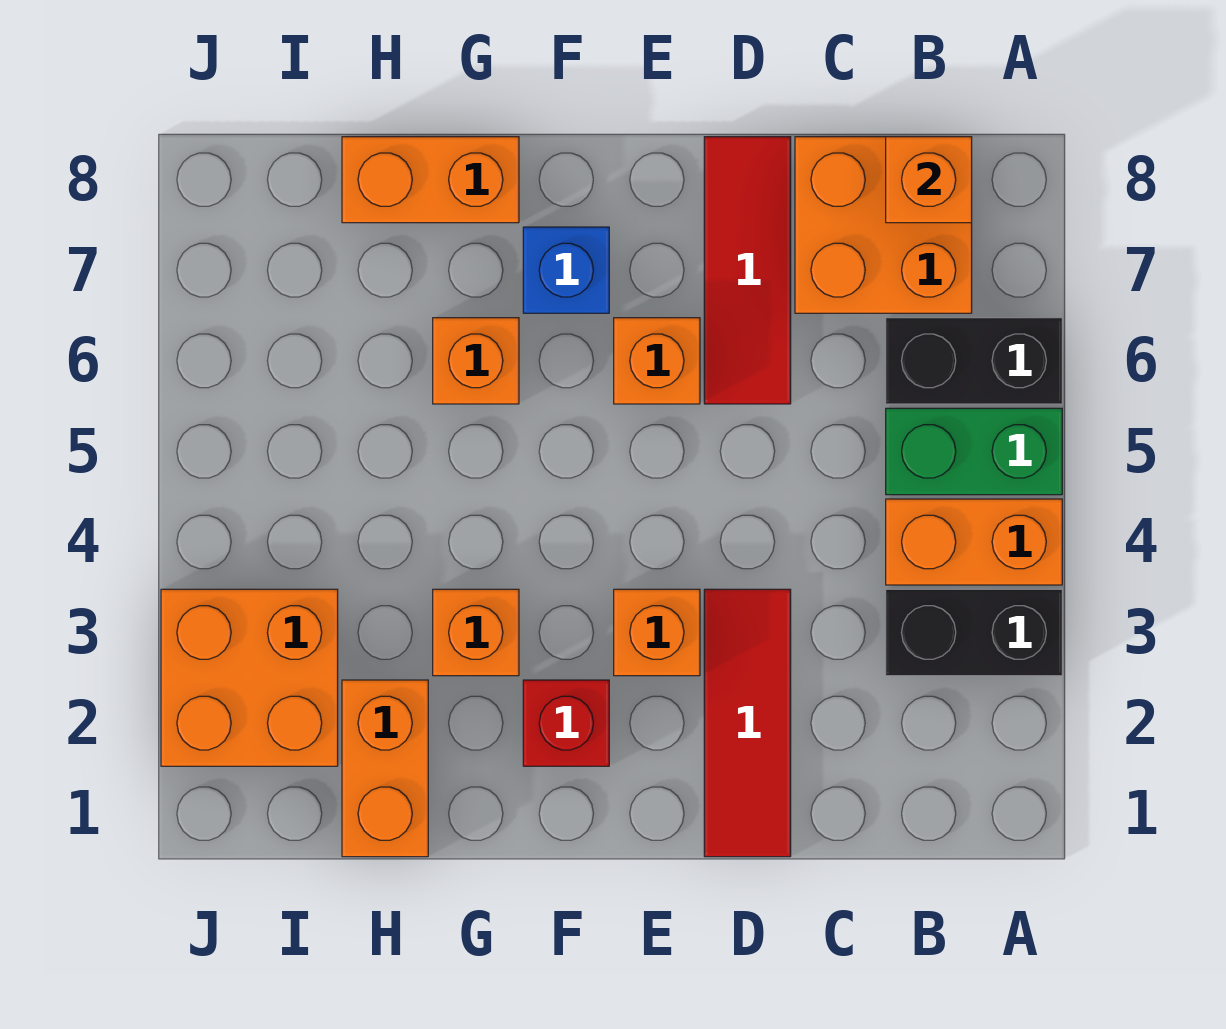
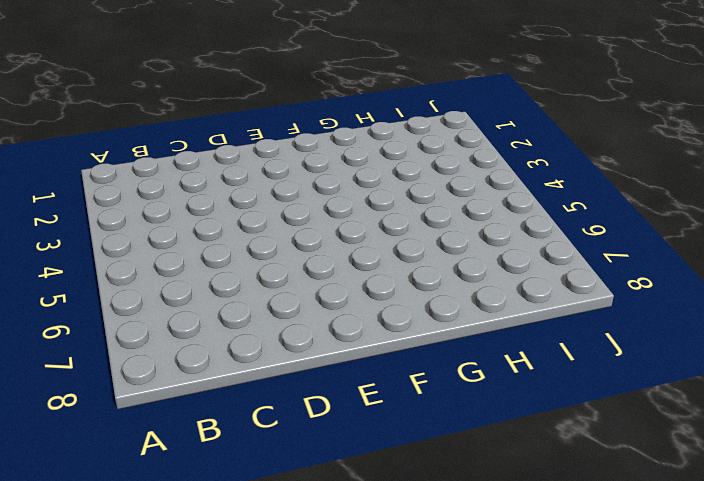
none -> black brick A3:B3 level 1
none -> orange brick A4:B4 level 1
none -> green brick A5:B5 level 1

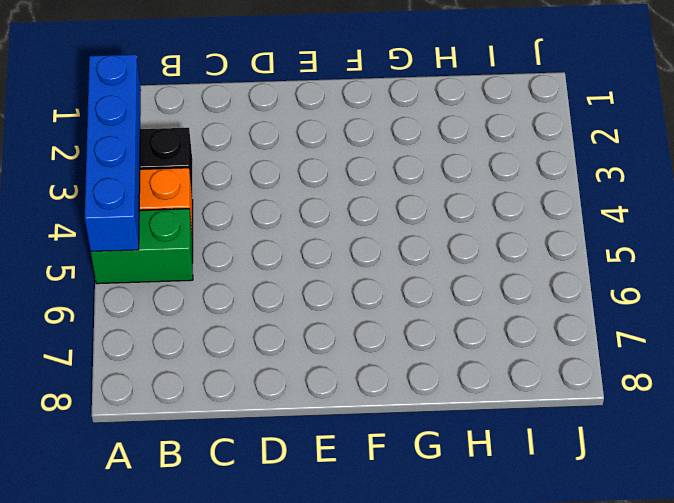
blue brick A2:A5 level 2 -> none
none -> black brick A6:B6 level 1
none -> orange brick B7:C8 level 1
none -> red tile D1:D3 level 1

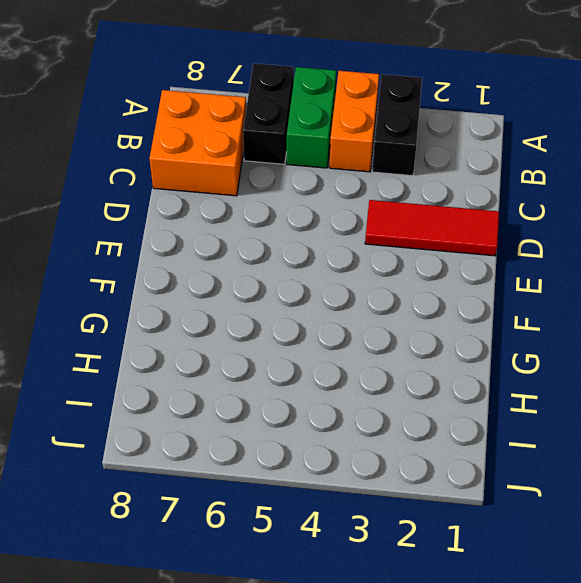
none -> red tile D6:D8 level 1
none -> orange brick E3 level 1
none -> orange brick E6 level 1

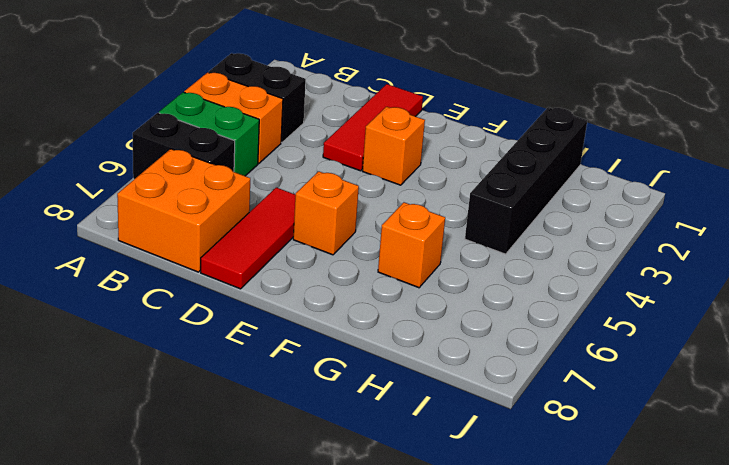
black brick H1:H4 level 1 -> orange brick H1:H2 level 1
none -> red brick F2 level 1
none -> blue brick F7 level 1
none -> orange brick G3 level 1

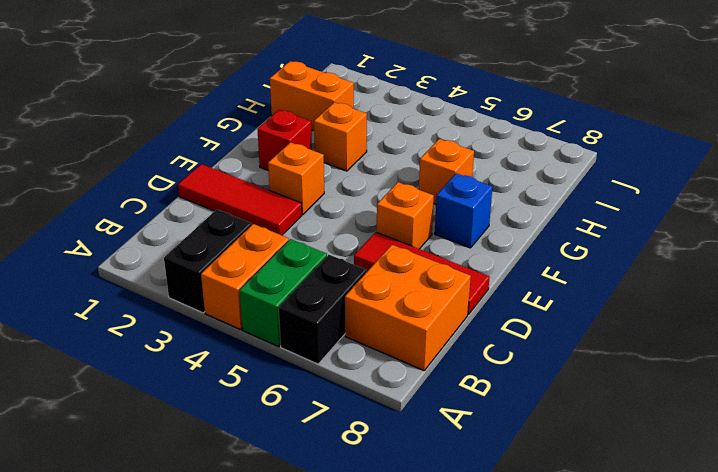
none -> orange brick G8:H8 level 1
none -> orange brick I2:J3 level 1
none -> orange brick B8 level 2

